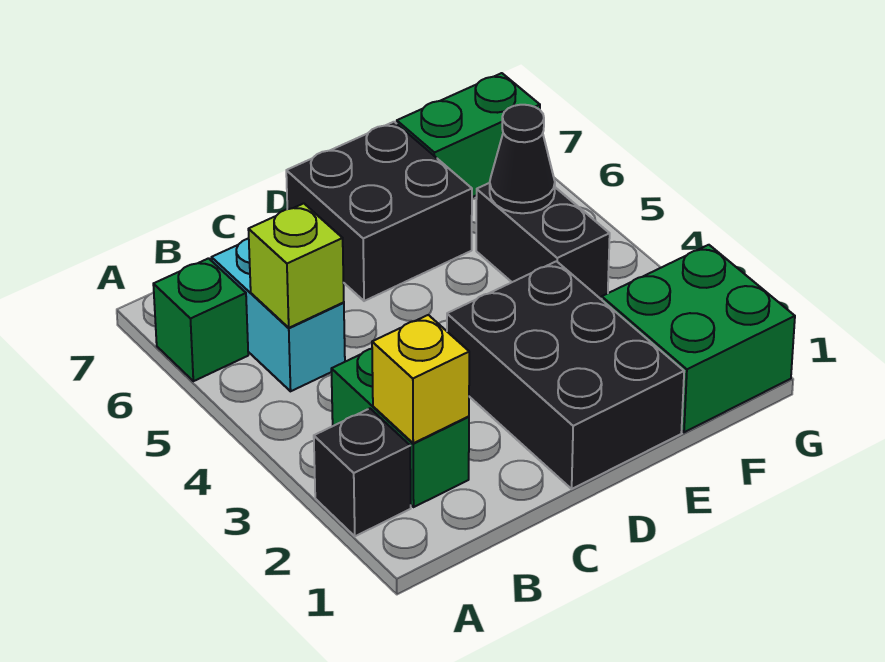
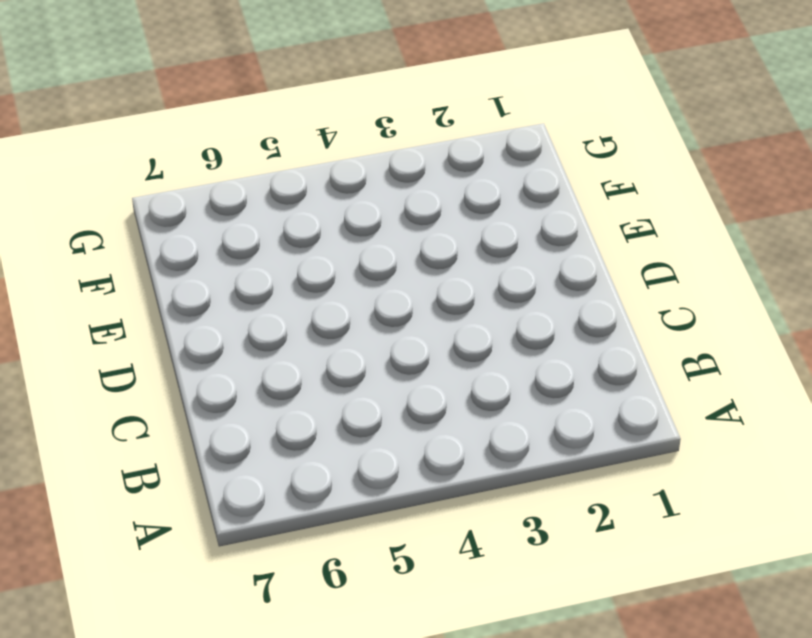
none -> black brick A2 level 1
none -> green brick A6 level 1
none -> green brick B2:B3 level 1

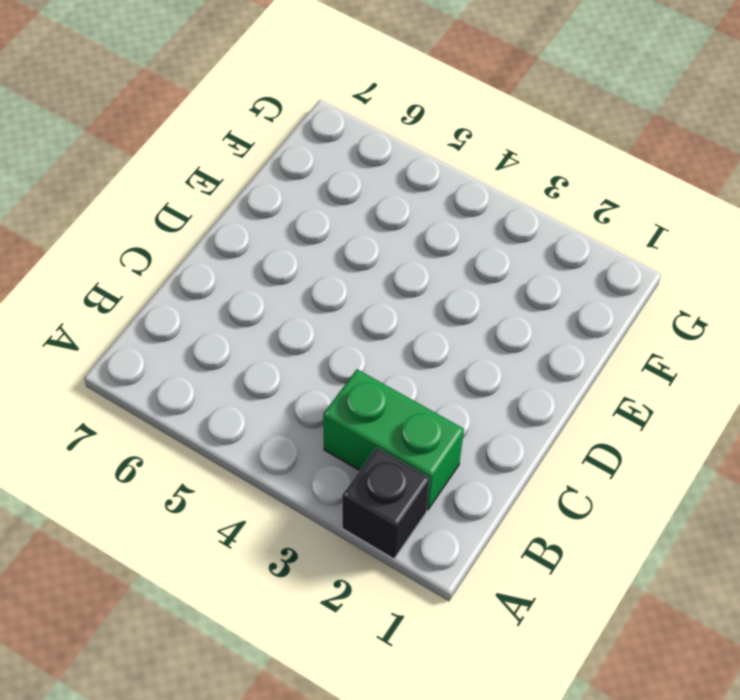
none -> green brick A6 level 1
none -> cyan brick B5:B6 level 1
none -> black brick D1:E3 level 1

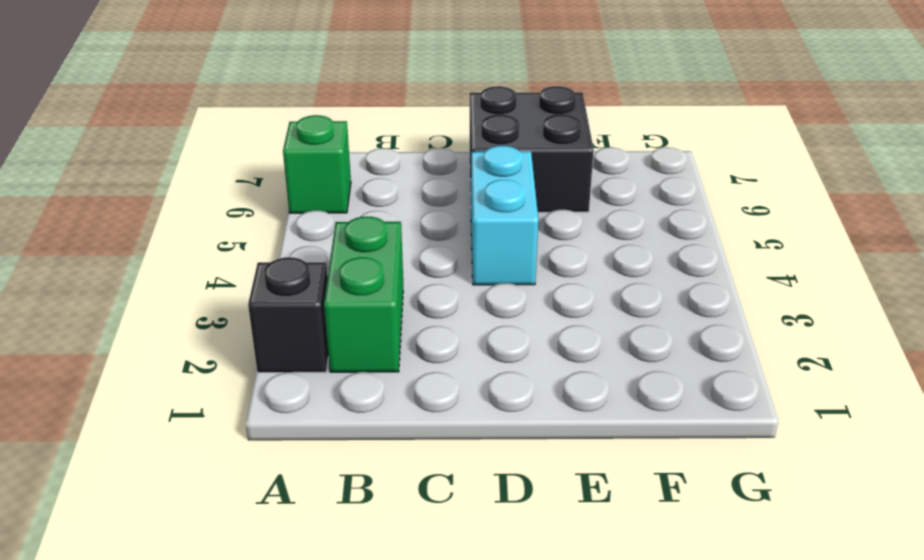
cyan brick D4:D5 level 1 -> cyan brick B5:B6 level 1
none -> black brick D1:E3 level 1
none -> green brick F1:G2 level 1
none -> black brick F4:F5 level 1

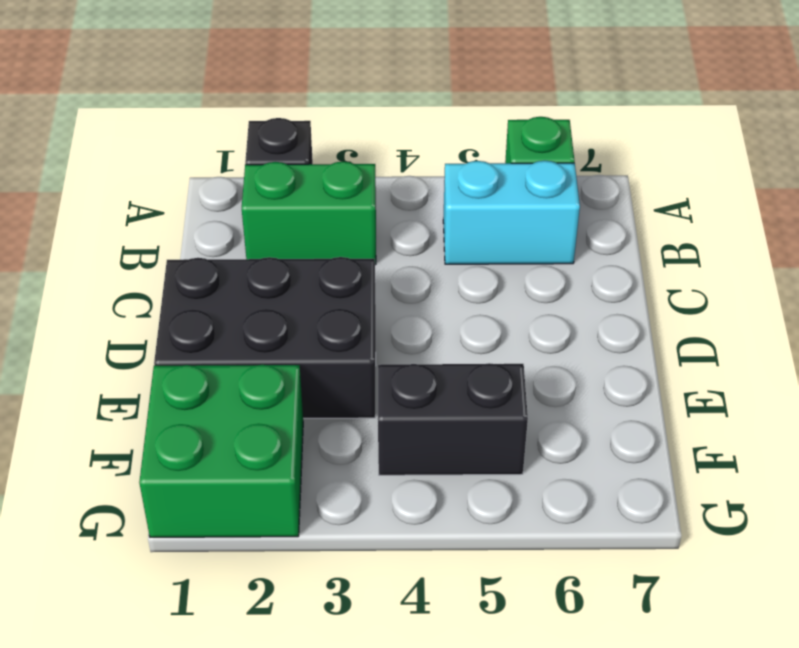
none -> black brick D6:E7 level 1
none -> green brick F7:G7 level 1
none -> yellow brick B2 level 2

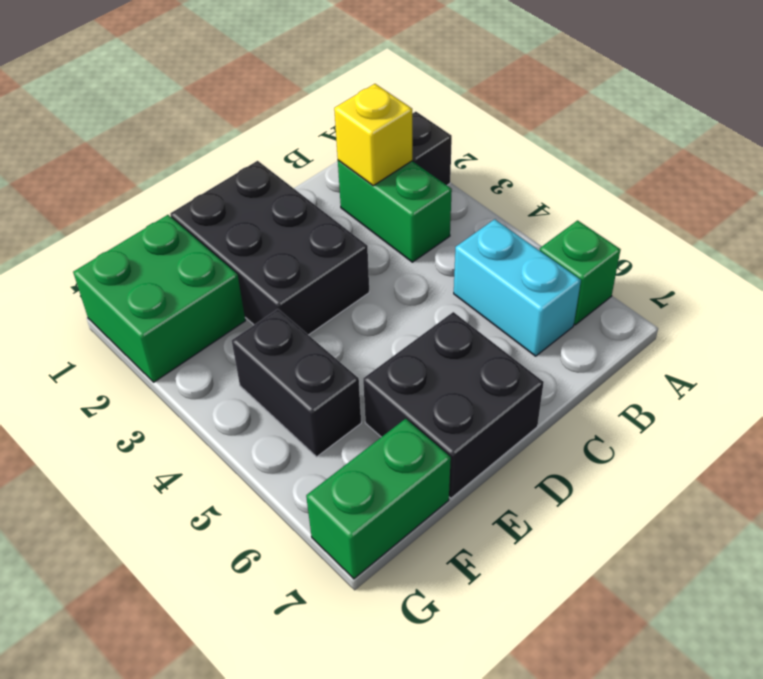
none -> lime brick B5 level 2
none -> black cone F5 level 2

